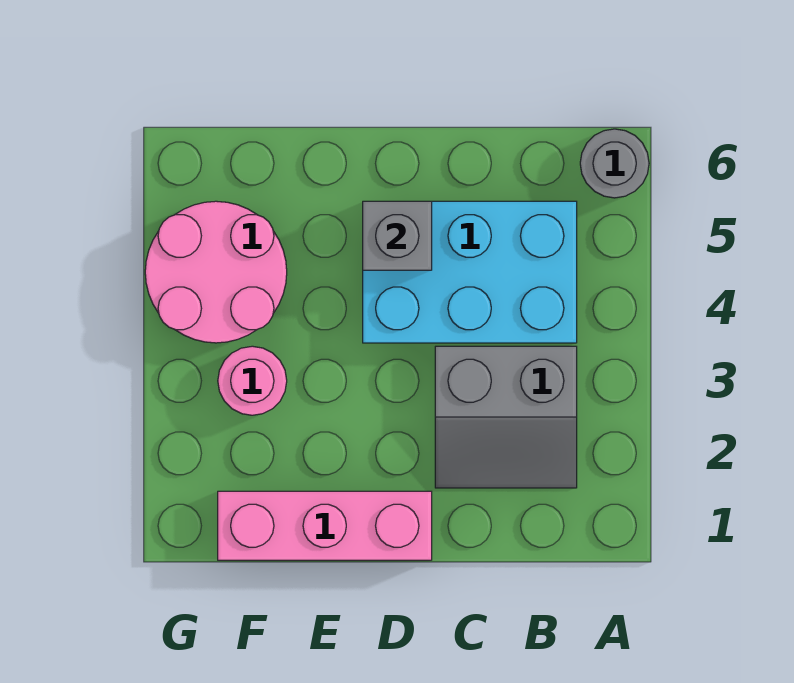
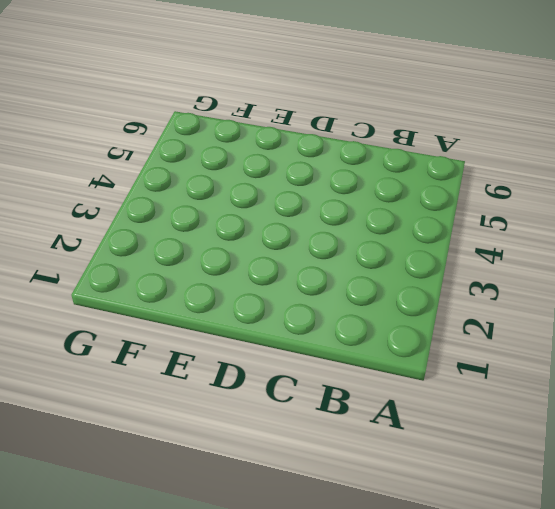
none -> grey round brick A6 level 1
none -> grey slope B2:C3 level 1 top 3

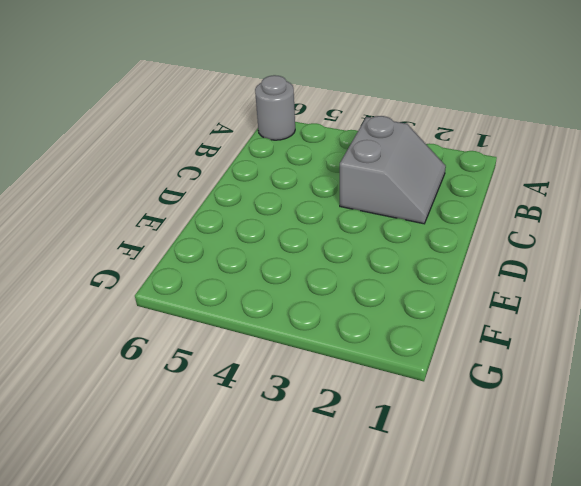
none -> cyan brick B4:D5 level 1
none -> pink brick D1:F1 level 1

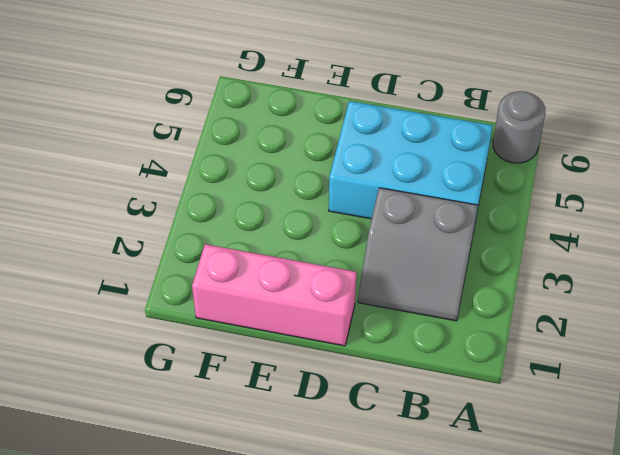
none -> pink round brick F3 level 1
none -> pink round brick F4:G5 level 1

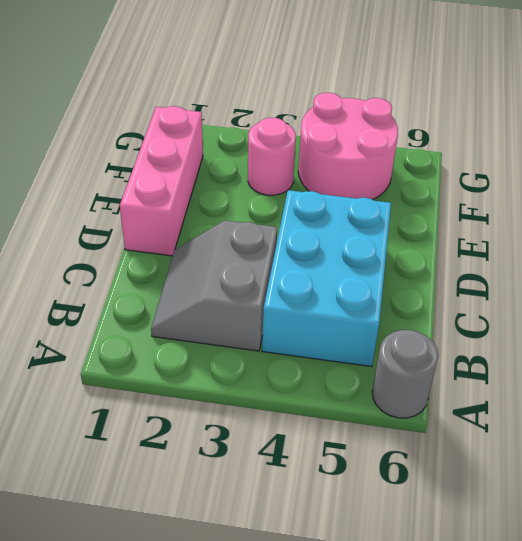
none -> grey brick D5 level 2

